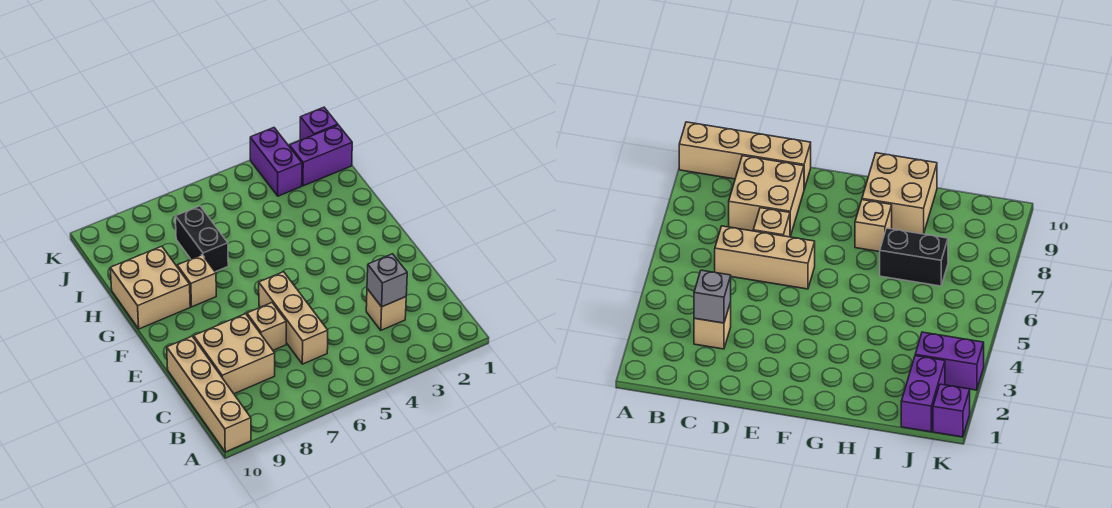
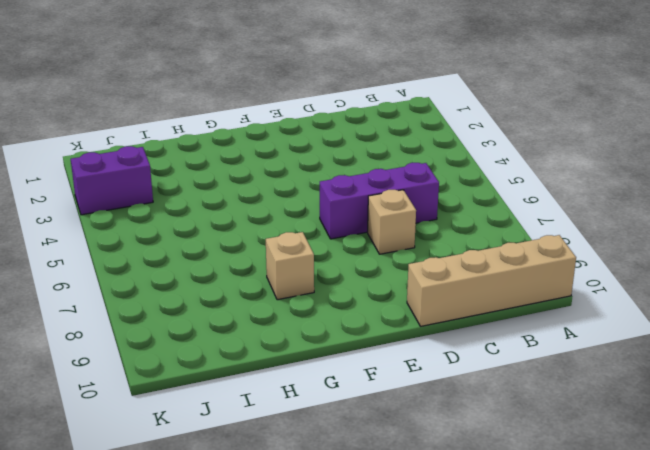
purple brick C6:E6 level 1 -> tan brick C6:E6 level 1
none -> tan brick C3 level 1
none -> tan brick C8:D9 level 1
none -> tan brick G9:H10 level 1

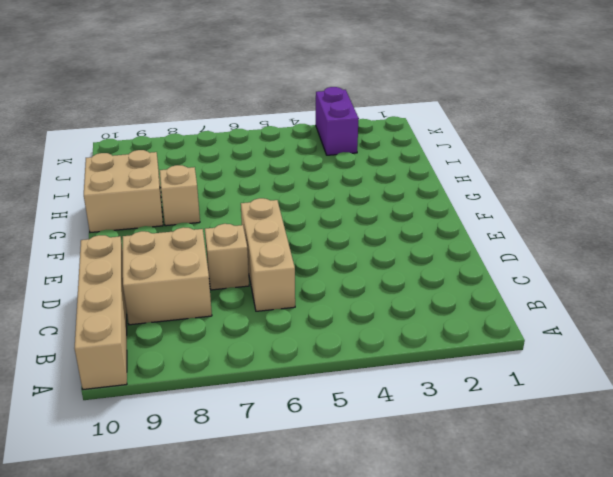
none -> tan brick C3 level 1
none -> black brick H7:I7 level 1
none -> purple brick J1:J2 level 1

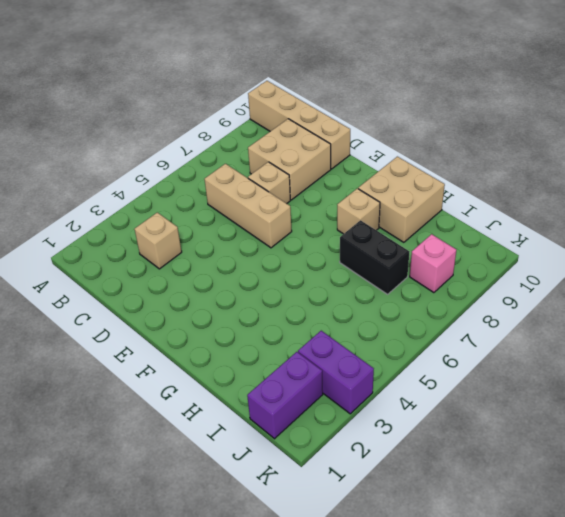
pink brick J8 level 1 -> none
none -> purple brick K1 level 1
none -> grey brick C3 level 2

